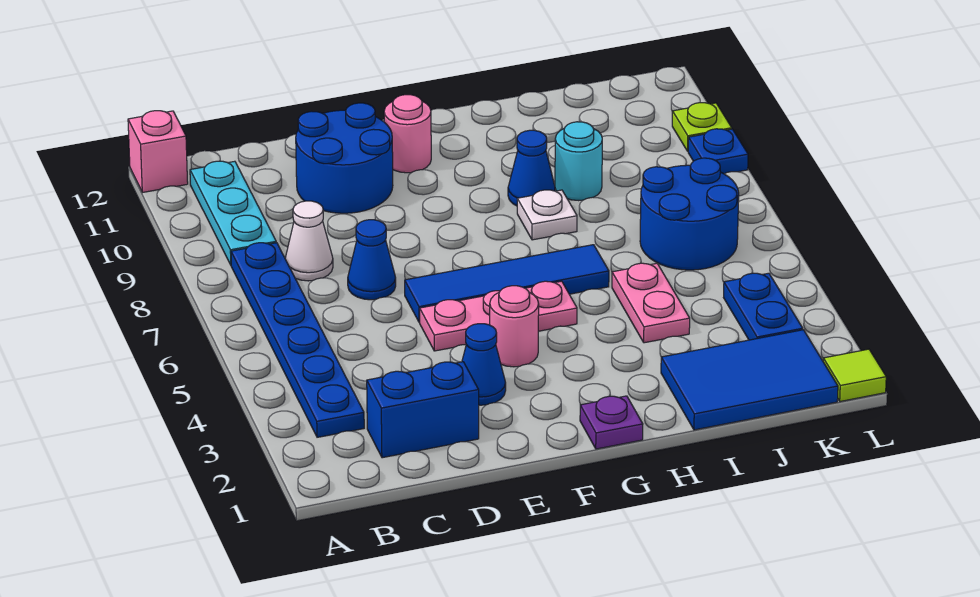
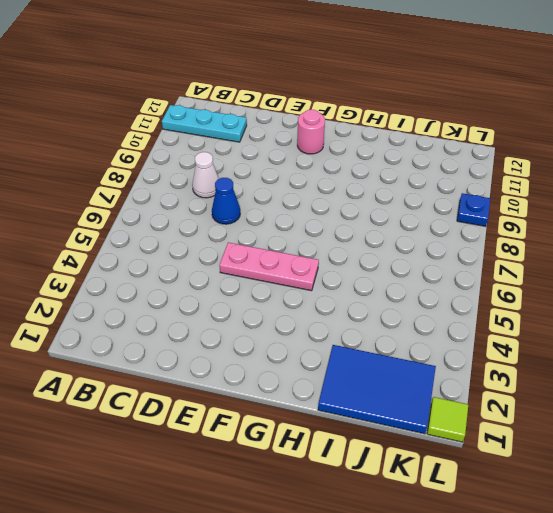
cyan plate A11:C11 level 1 -> cyan plate B9:B11 level 1
none -> pink brick A12 level 1
none -> blue plate B3:B8 level 1
none -> blue brick C2:D2 level 1

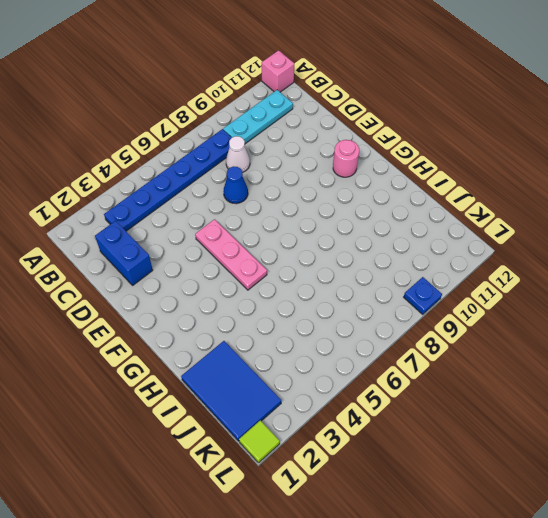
none -> blue round brick D10:E11 level 1
none -> blue cone E3 level 1
none -> blue tile E6:H6 level 1

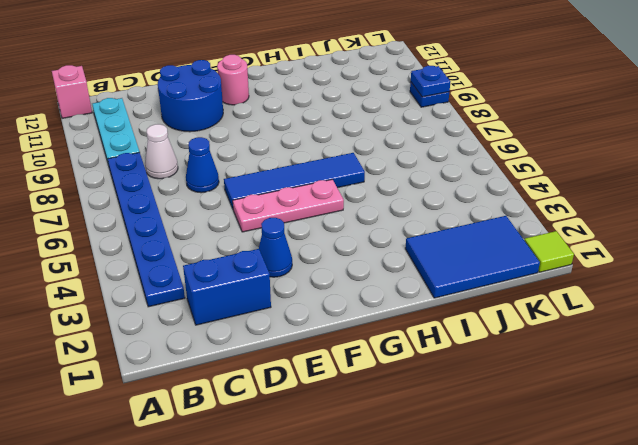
blue plate L9 level 2 -> none
none -> pink round brick F4 level 1
none -> purple plate G1 level 1
none -> white plate H8 level 1

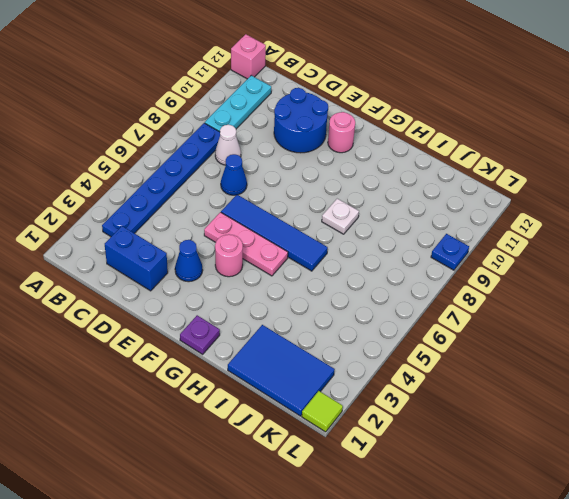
none -> blue cone H9 level 1
none -> pink plate I4:I5 level 1
none -> cyan round brick I9 level 1

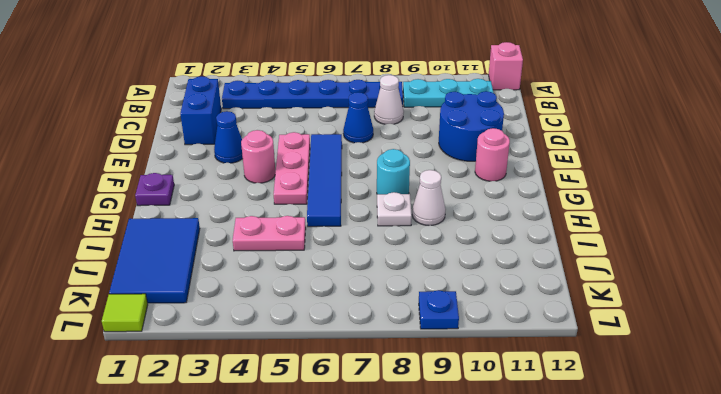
cyan round brick G8 level 1 -> cyan round brick I9 level 1
white cone H9 level 1 -> blue cone H9 level 1
none -> blue round brick J6:K7 level 1
none -> blue plate K3:K4 level 1
none -> lime plate L10 level 1

